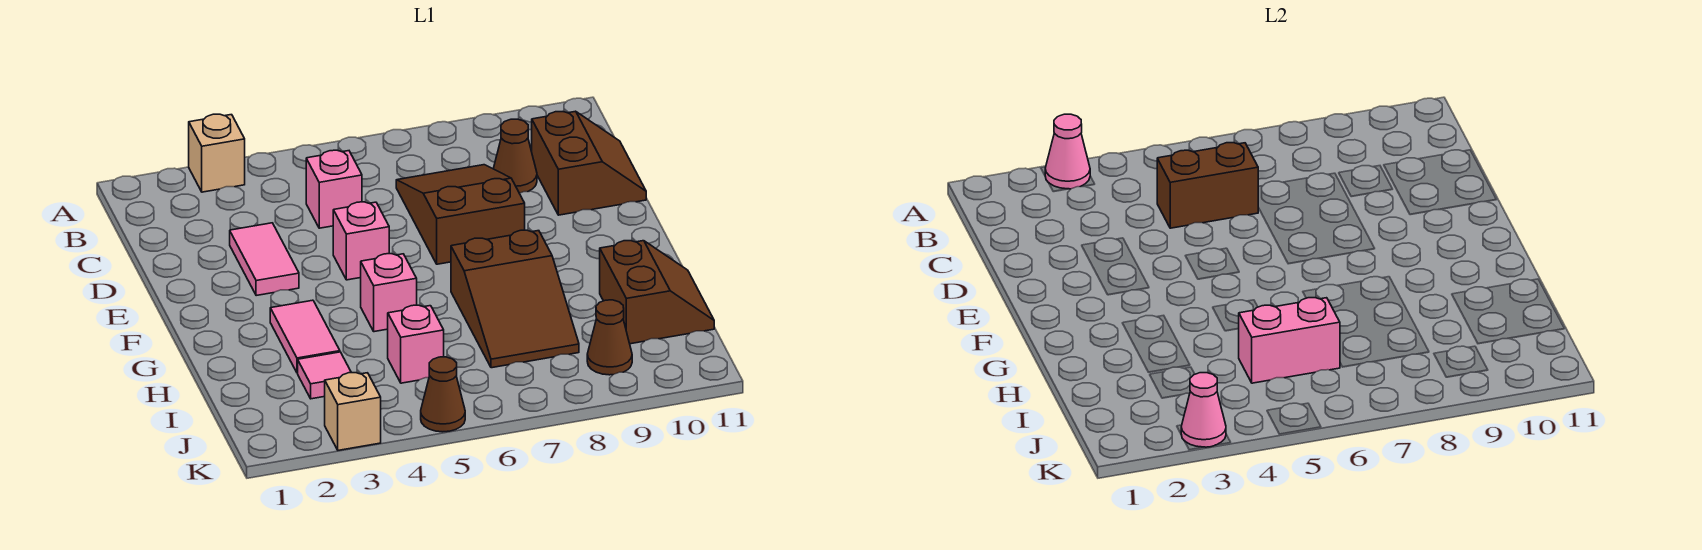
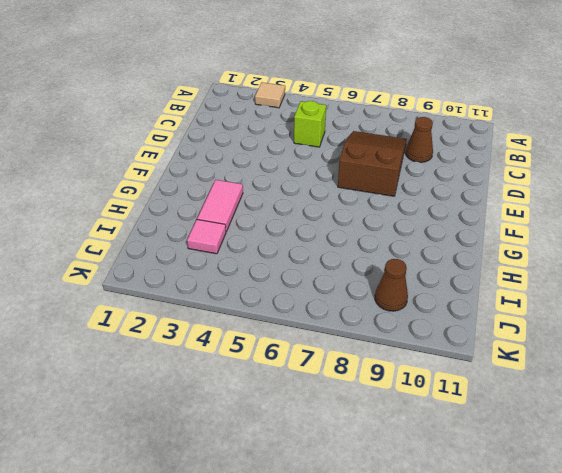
tan tile A3 level 1 -> tan brick A3 level 1
lime brick C5 level 1 -> pink brick C5 level 1
none -> brown slope C10:D11 level 1 top 10
none -> pink tile D3:E3 level 1
none -> pink brick E5 level 1

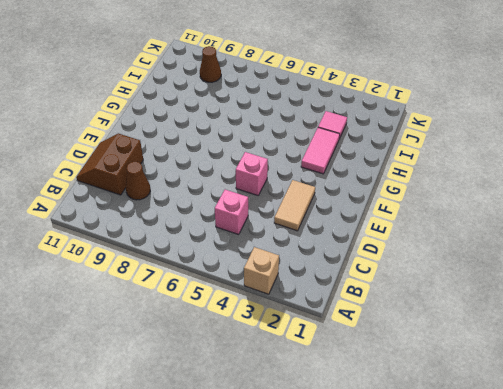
tan tile D3:E3 level 1 -> pink tile D3:E3 level 1
none -> brown slope C7:E8 level 1 top E
none -> pink brick G5 level 1
none -> brown slope G7:I8 level 1 top G

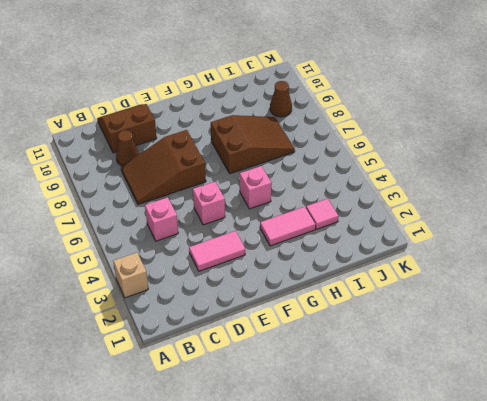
none -> brown slope H10:I11 level 1 top 10
none -> pink brick I5 level 1
none -> tan brick K3 level 1

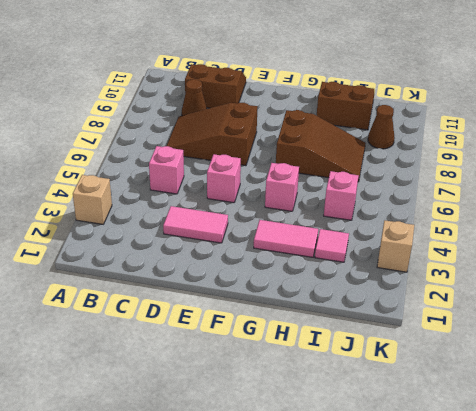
none -> brown cone K5 level 1
none -> pink cone A3 level 2
none -> brown brick C5:C6 level 2

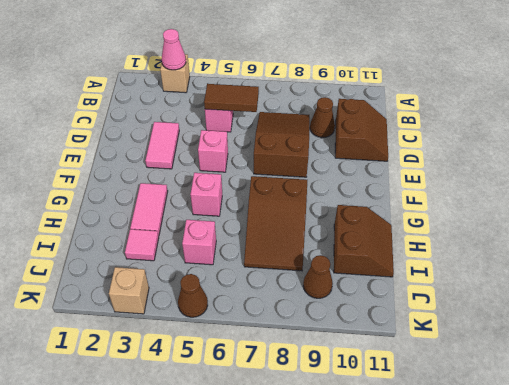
brown tile C5:C6 level 2 -> brown brick C5:C6 level 2
none -> pink brick I5:I6 level 2
none -> pink cone K3 level 2

